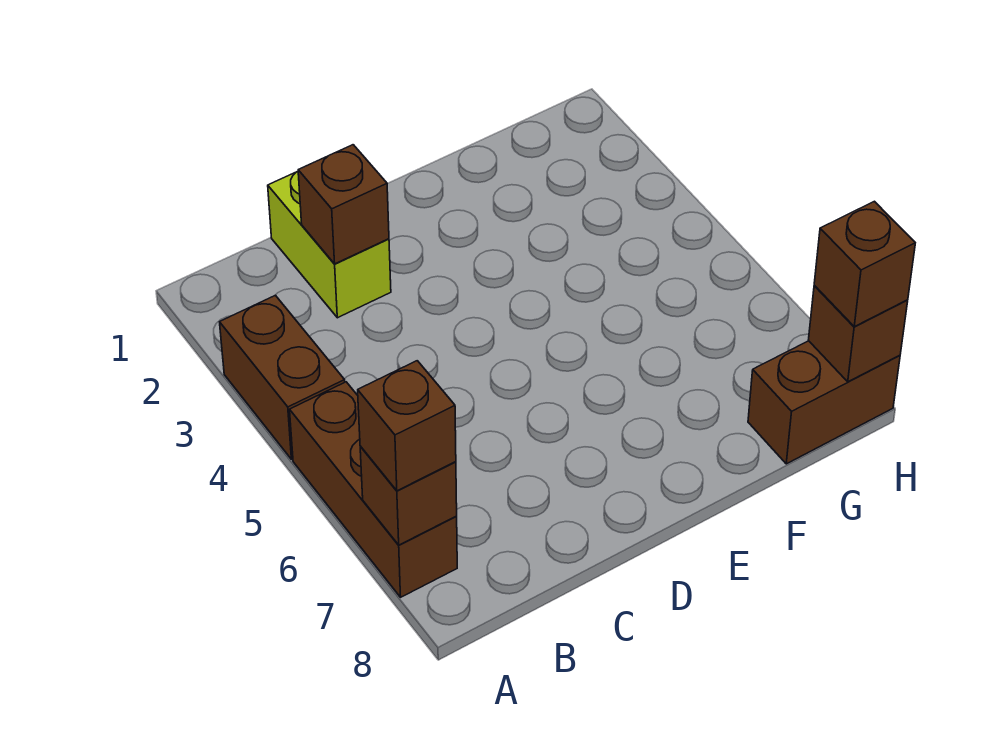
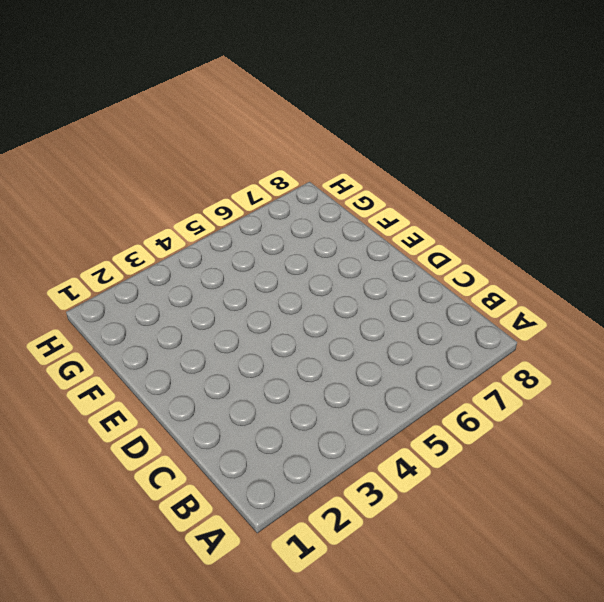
none -> brown brick A3:A4 level 1
none -> brown brick A5:A7 level 1

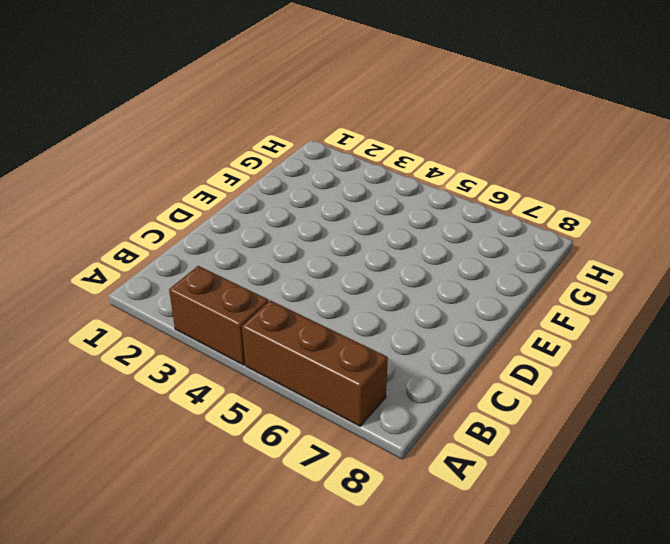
none -> lime brick C1:C2 level 1
none -> brown brick G8:H8 level 1

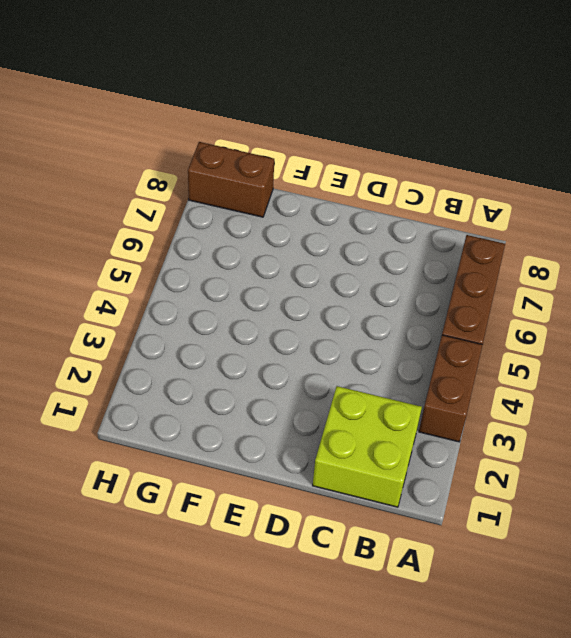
lime brick B1:C2 level 1 -> lime brick C1:C2 level 1
none -> brown brick A7 level 2
none -> brown brick C2 level 2

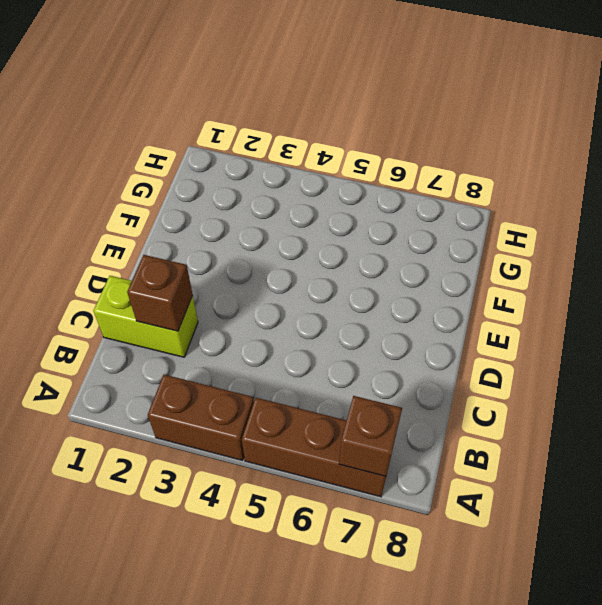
none -> brown brick G8:H8 level 1
none -> brown brick H8 level 2

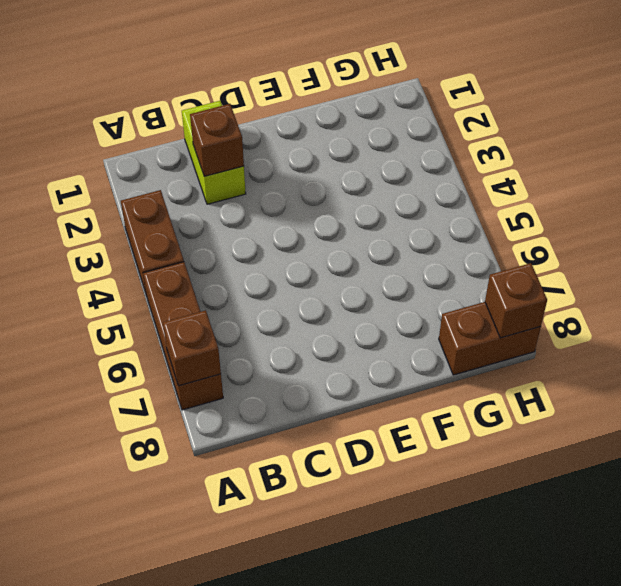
none -> brown brick A7 level 3
none -> brown brick H8 level 3

